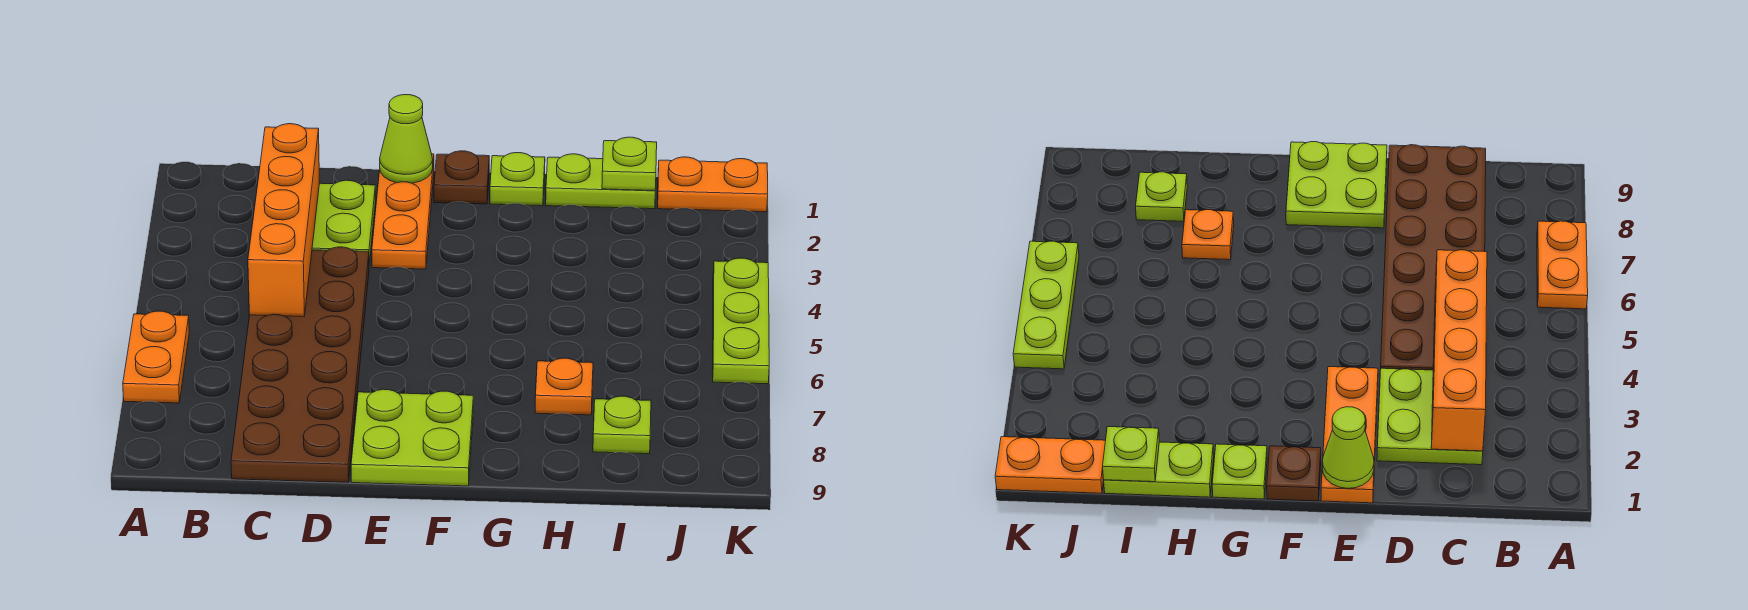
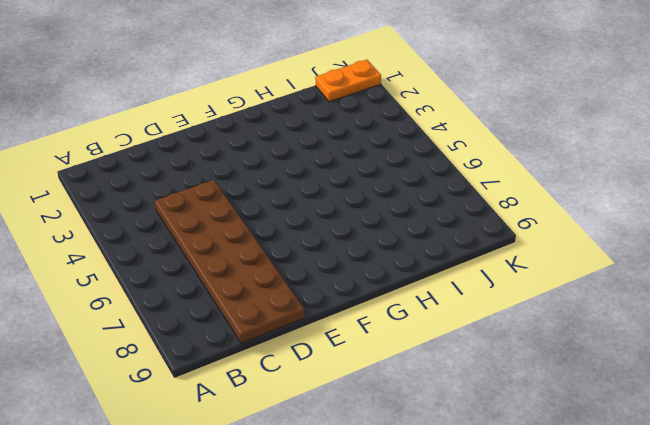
none -> orange plate A6:A7 level 1
none -> lime plate C2:D3 level 1
none -> orange plate E1:E3 level 1

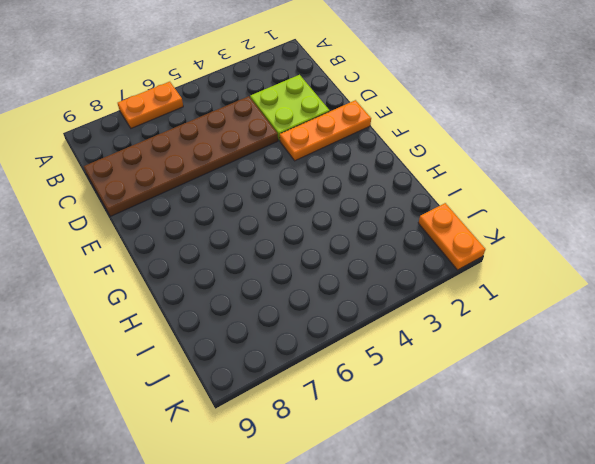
none -> lime plate E8:F9 level 1
none -> brown plate F1 level 1
none -> lime plate G1 level 1

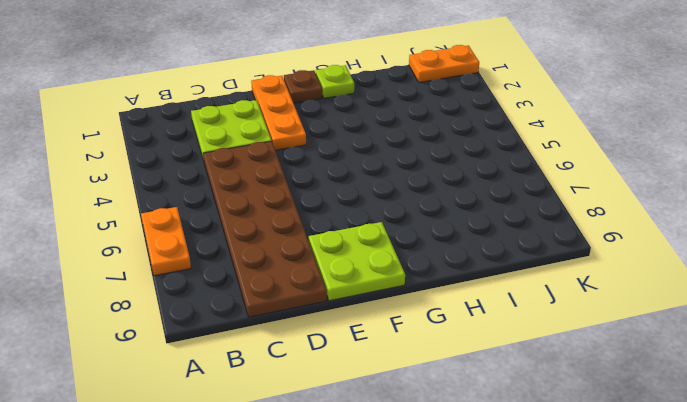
none -> lime plate H1:I1 level 1
none -> orange plate H7 level 1
none -> lime plate I8 level 1

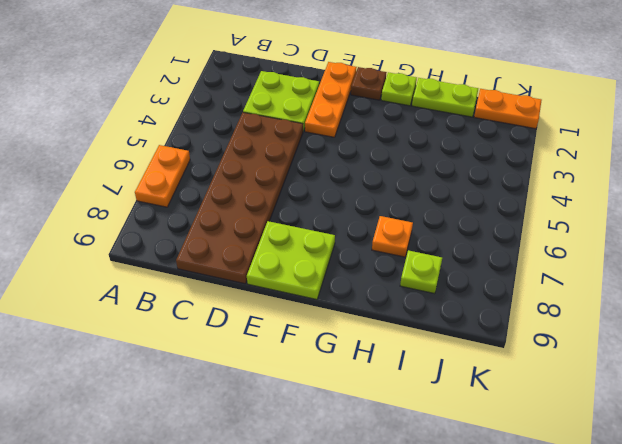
none -> lime plate K4:K6 level 1
none -> orange brick C2:C5 level 2
none -> lime cone E1 level 2

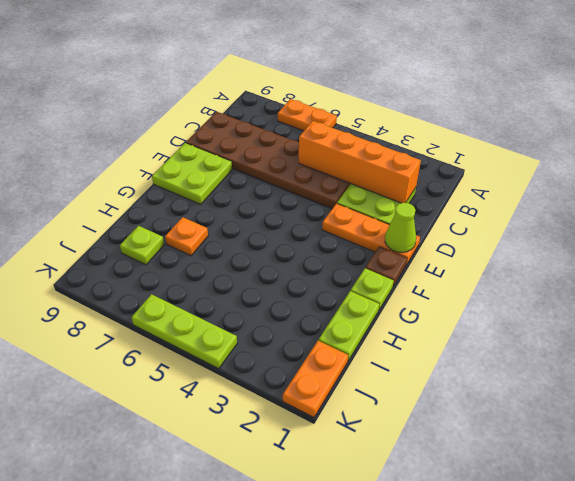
none -> lime plate I1 level 2

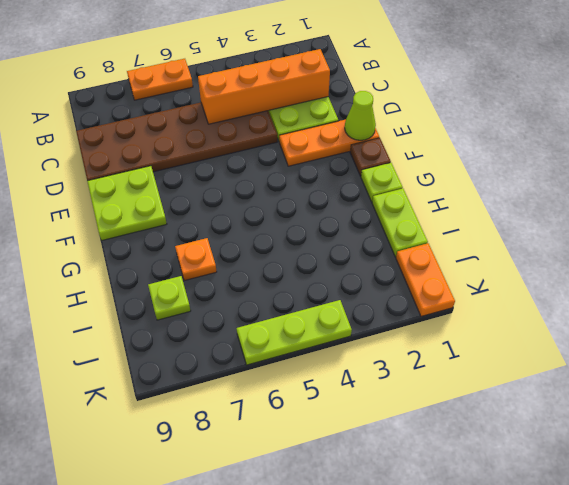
none -> lime plate I1 level 2

